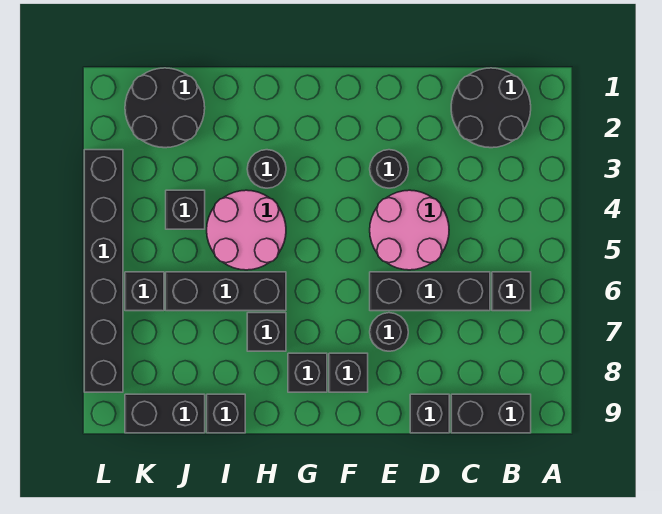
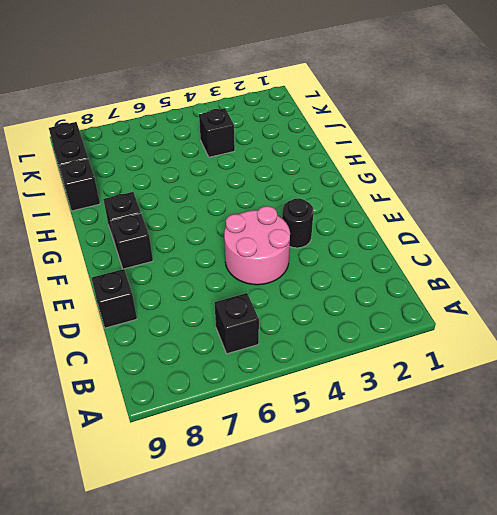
none -> black round brick B1:C2 level 1
none -> black brick B9:C9 level 1
none -> black brick C6:E6 level 1

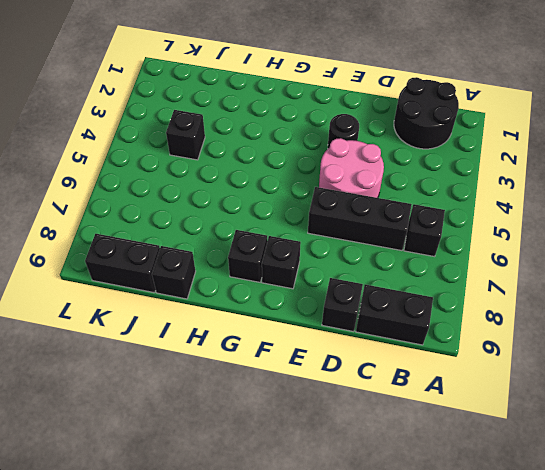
none -> black round brick E7 level 1
none -> black round brick H3 level 1
none -> pink round brick H4:I5 level 1

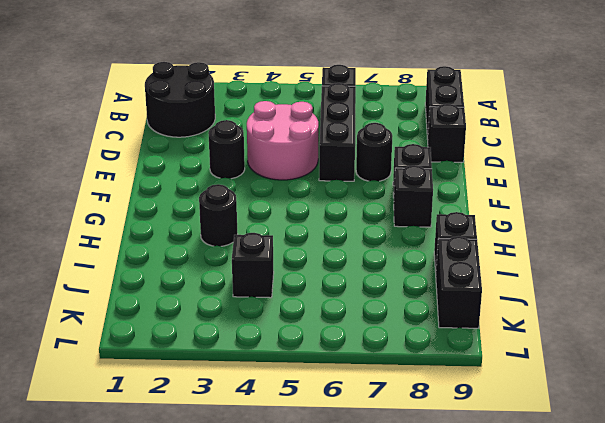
none -> pink round brick H4:I5 level 1
none -> black brick H6:J6 level 1
none -> black brick H7 level 1

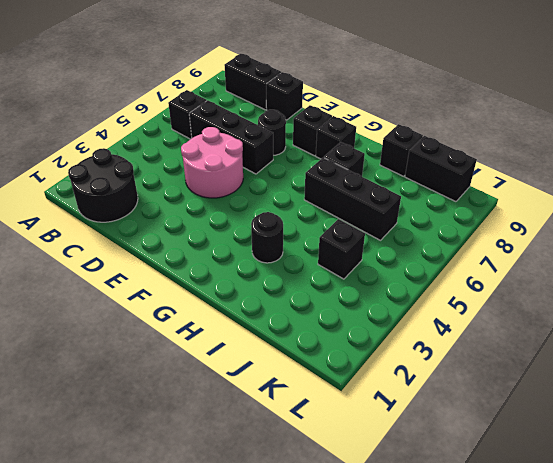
none -> black round brick E3 level 1
none -> pink round brick H4:I5 level 1
none -> black round brick J1:K2 level 1

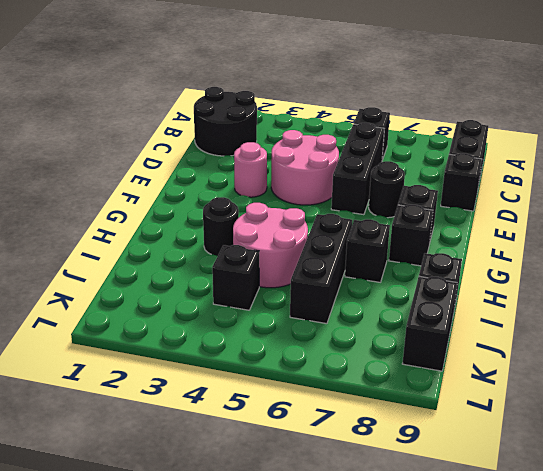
pink round brick E3 level 1 -> black round brick E3 level 1
none -> black round brick J1:K2 level 1
none -> black brick K6 level 1
none -> black brick L3:L8 level 1

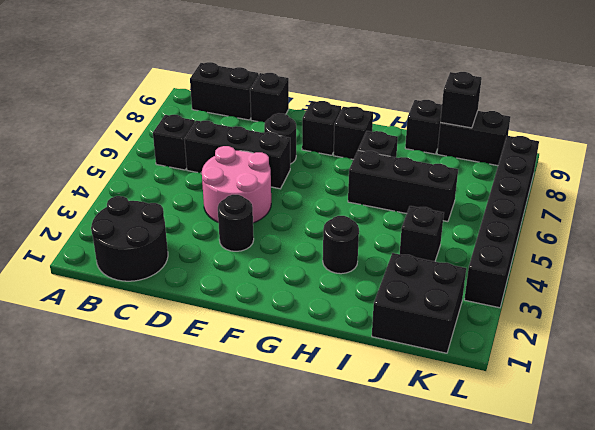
black brick J1:K2 level 1 -> black round brick J1:K2 level 1
black brick J9 level 2 -> black brick K6 level 1
none -> pink round brick H4:I5 level 1

